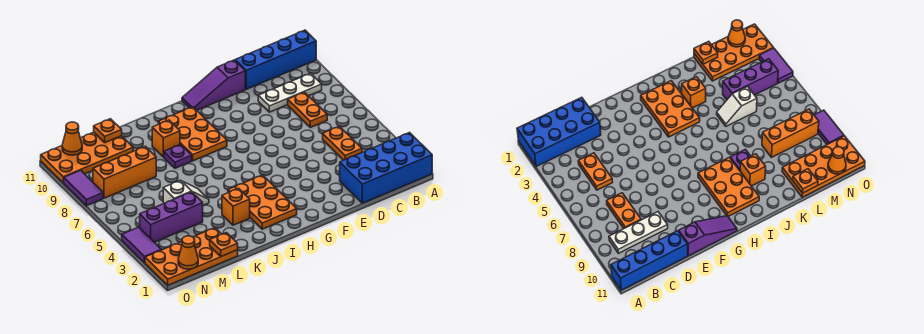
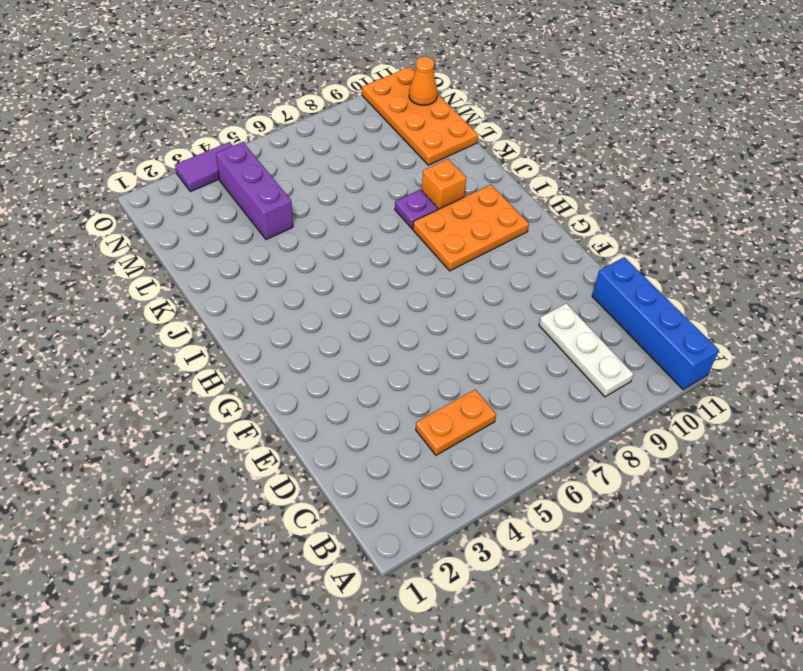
none -> blue brick A1:D2 level 1
none -> orange plate C7:C8 level 1
none -> purple slope E11:G11 level 1 top E

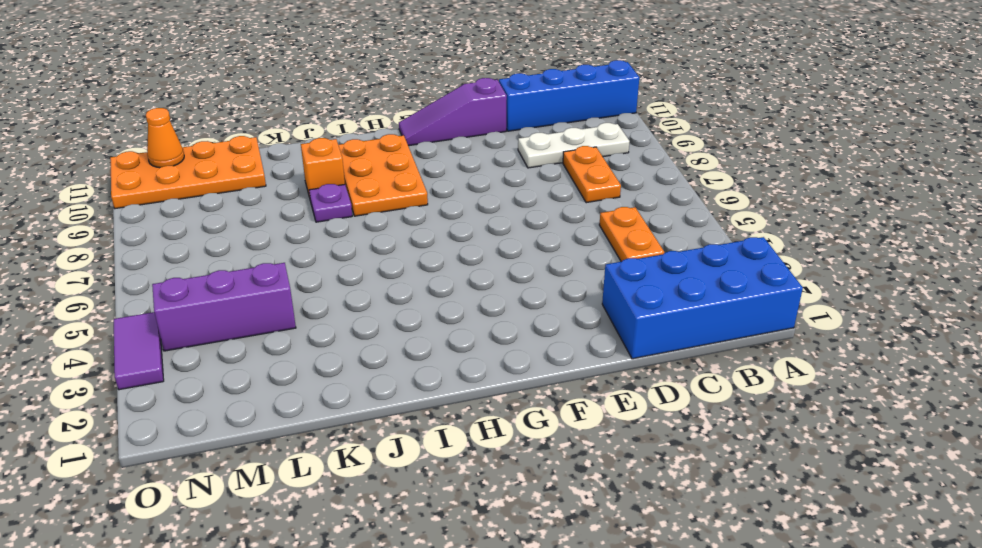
none -> orange plate H2:I4 level 1
none -> orange brick J3 level 1
none -> white slope K5:L5 level 1 top L

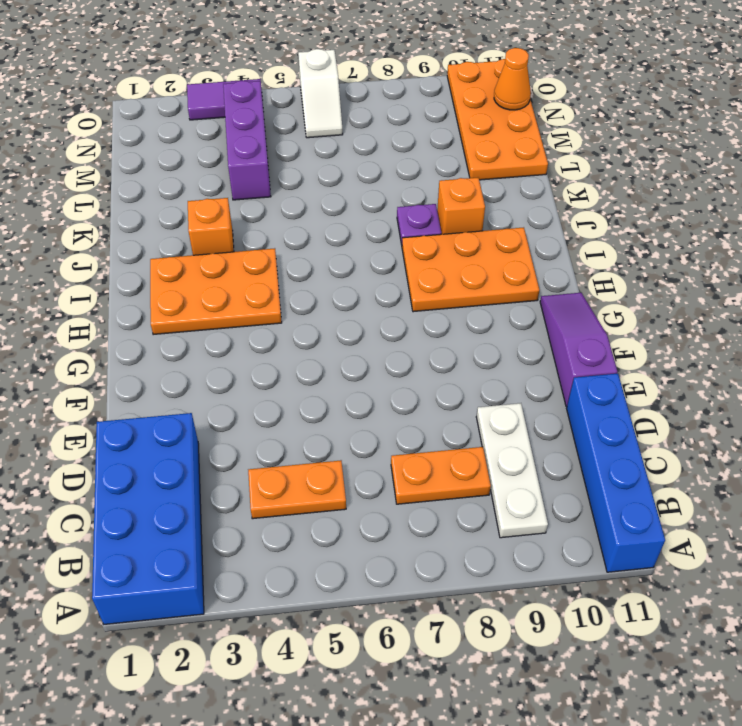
white slope N6:O6 level 1 top O -> white slope K5:L5 level 1 top L
none -> orange plate L1:O2 level 1
none -> orange brick L8:N8 level 1
none -> purple tile O8:O9 level 1

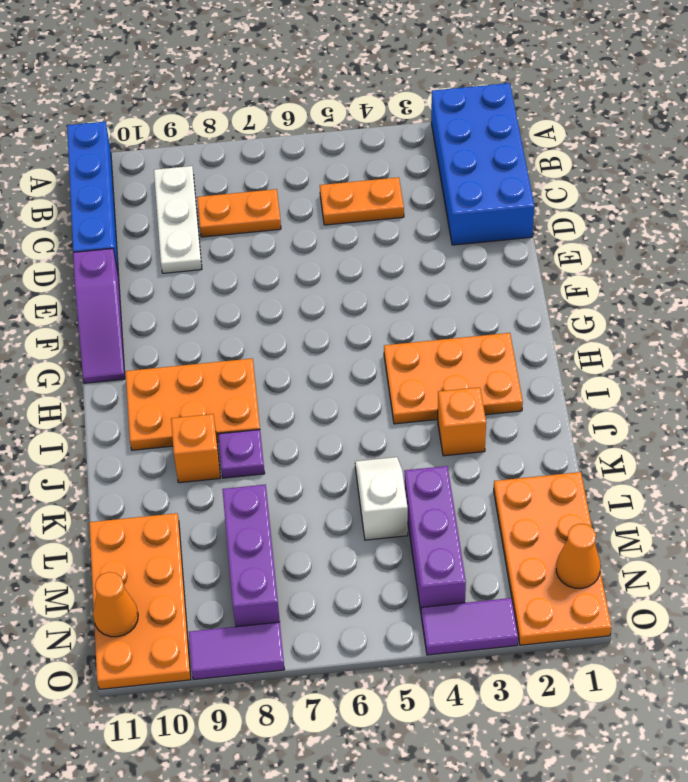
purple brick L8:N8 level 1 -> orange brick L8:N8 level 1
none -> orange plate L1 level 2
none -> orange plate L11 level 2

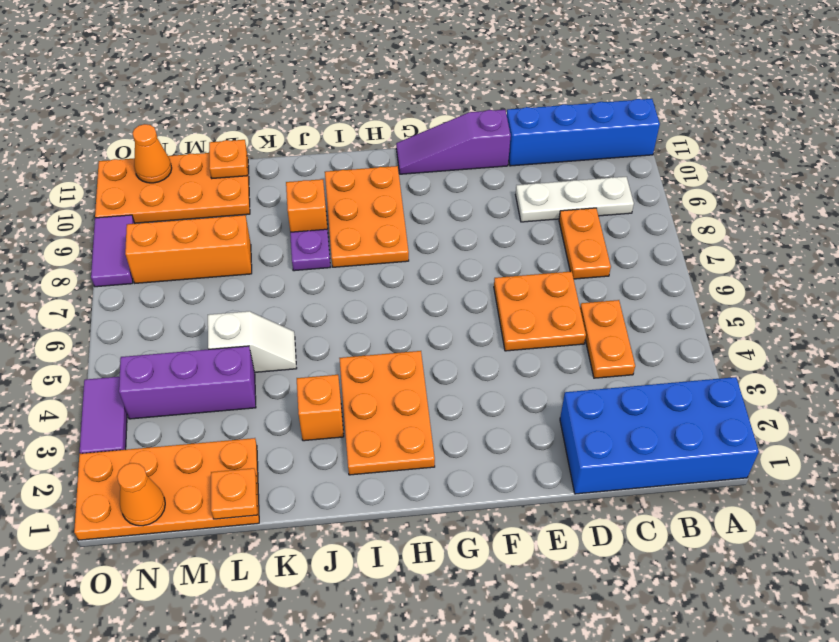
orange plate D5:E6 level 1 -> none

